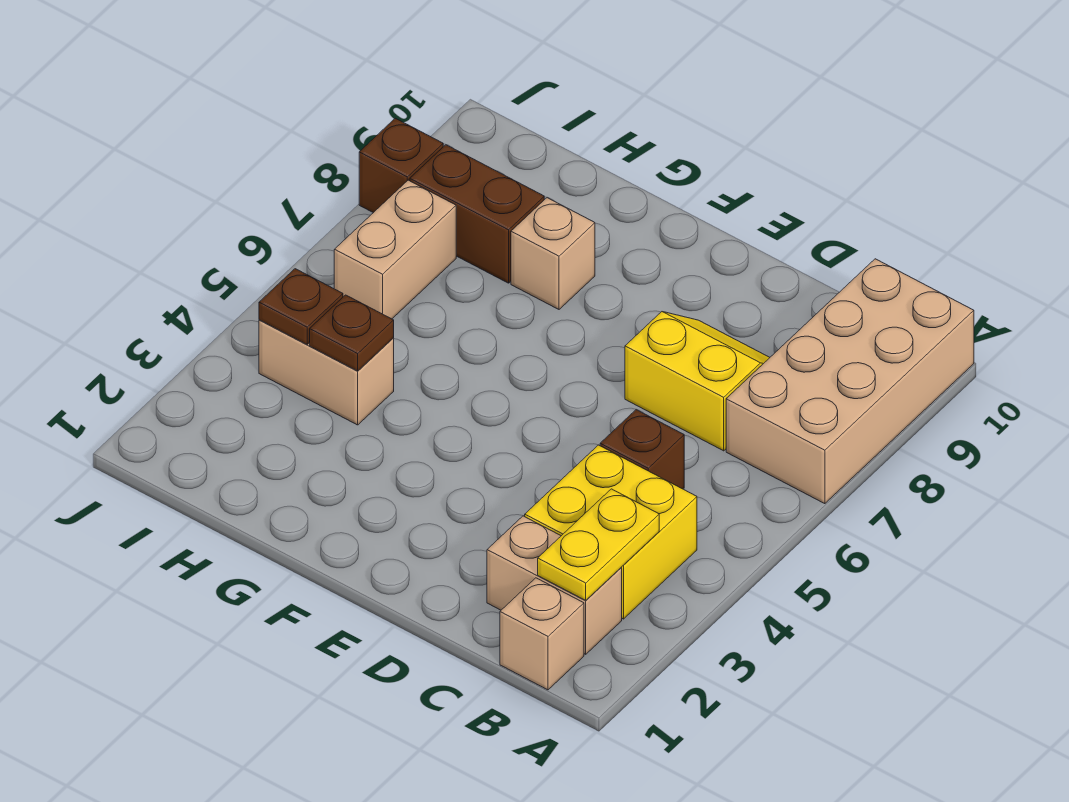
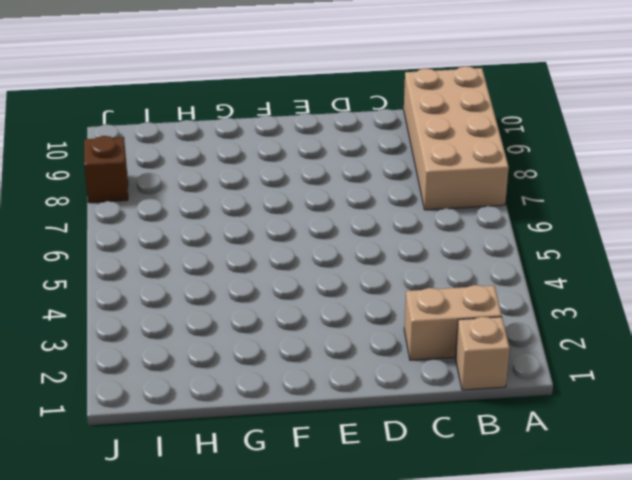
none -> yellow brick B3:C4 level 1
none -> brown brick C5 level 1
none -> yellow slope C7:D8 level 1 top 7

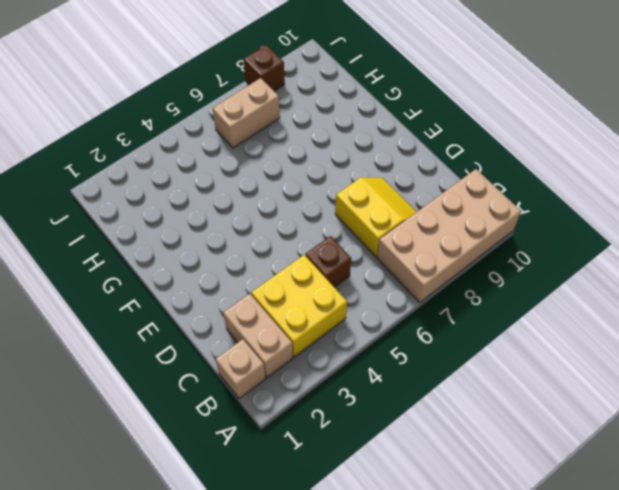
none -> tan brick G8 level 1
none -> tan brick H4:I4 level 1
none -> brown brick H8:I8 level 1

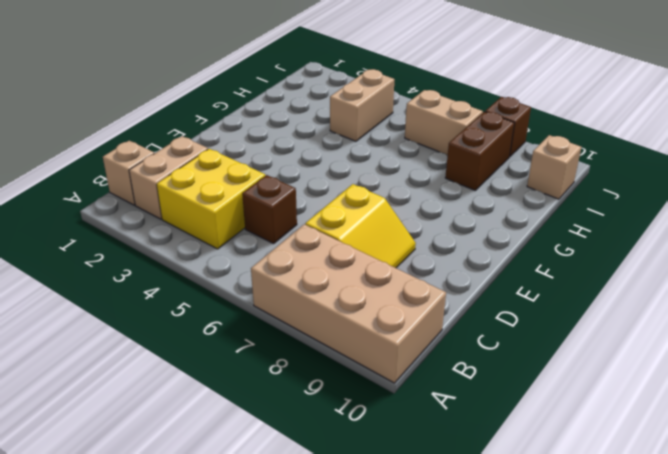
tan brick I10 level 1 -> tan brick G8 level 1
none -> yellow plate B2:B3 level 2
none -> brown plate H4 level 2
none -> brown plate I4 level 2

